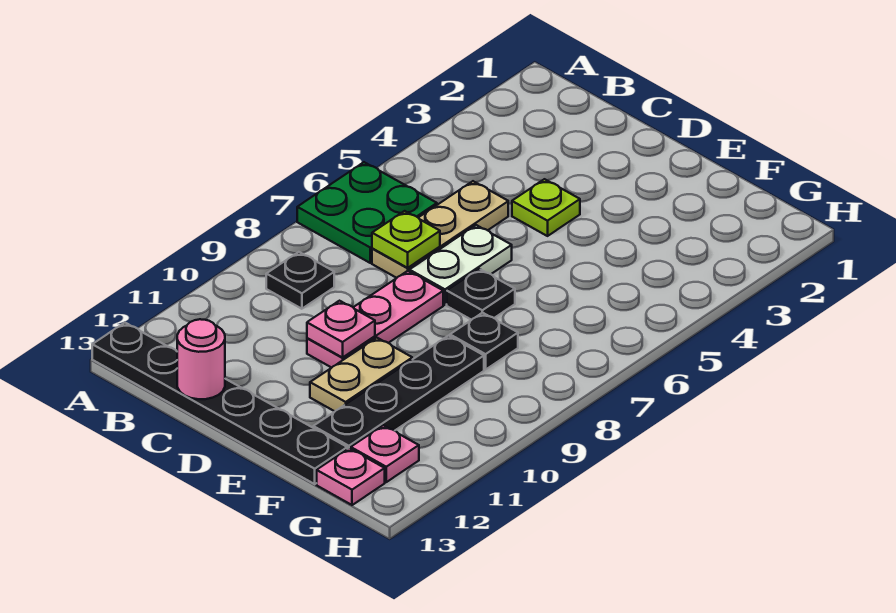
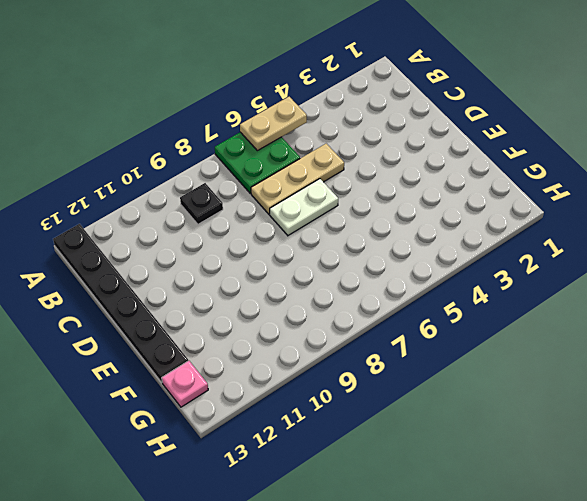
tan plate A5:A6 level 2 -> tan plate E10:E11 level 1
none -> lime plate D4 level 1
none -> pink plate D8:D10 level 1
none -> black plate E7 level 1

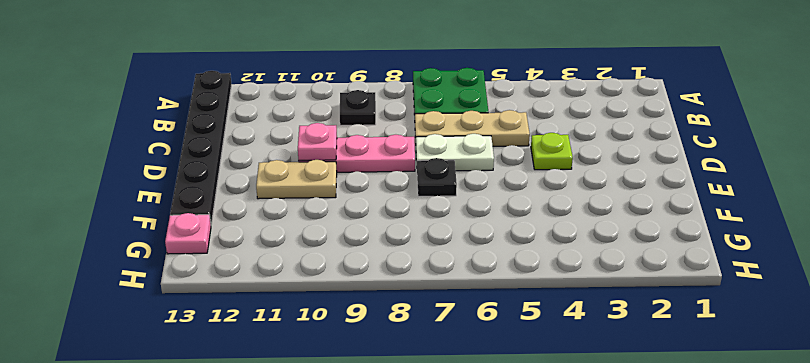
none -> black plate F8 level 1
none -> black plate F9:F12 level 1
none -> pink plate G12 level 1

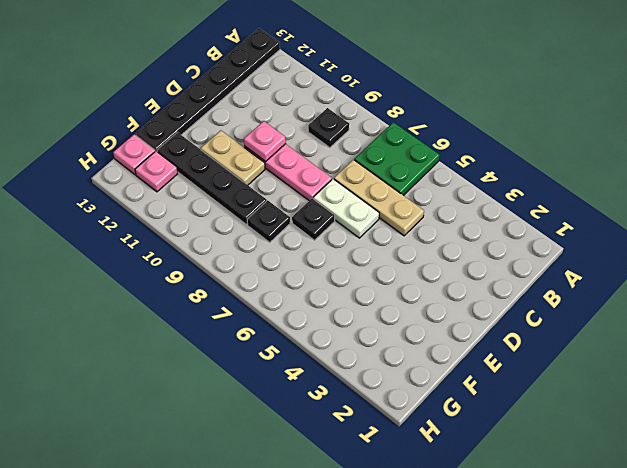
none -> lime plate D4 level 1
none -> lime plate C7 level 2
none -> pink round brick C13 level 2

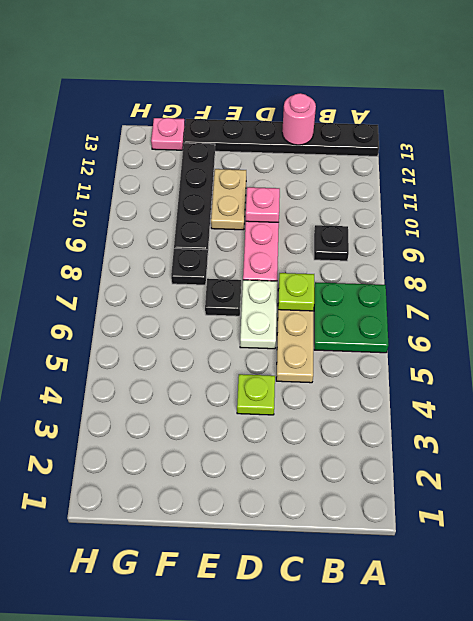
none -> pink plate G12 level 1

